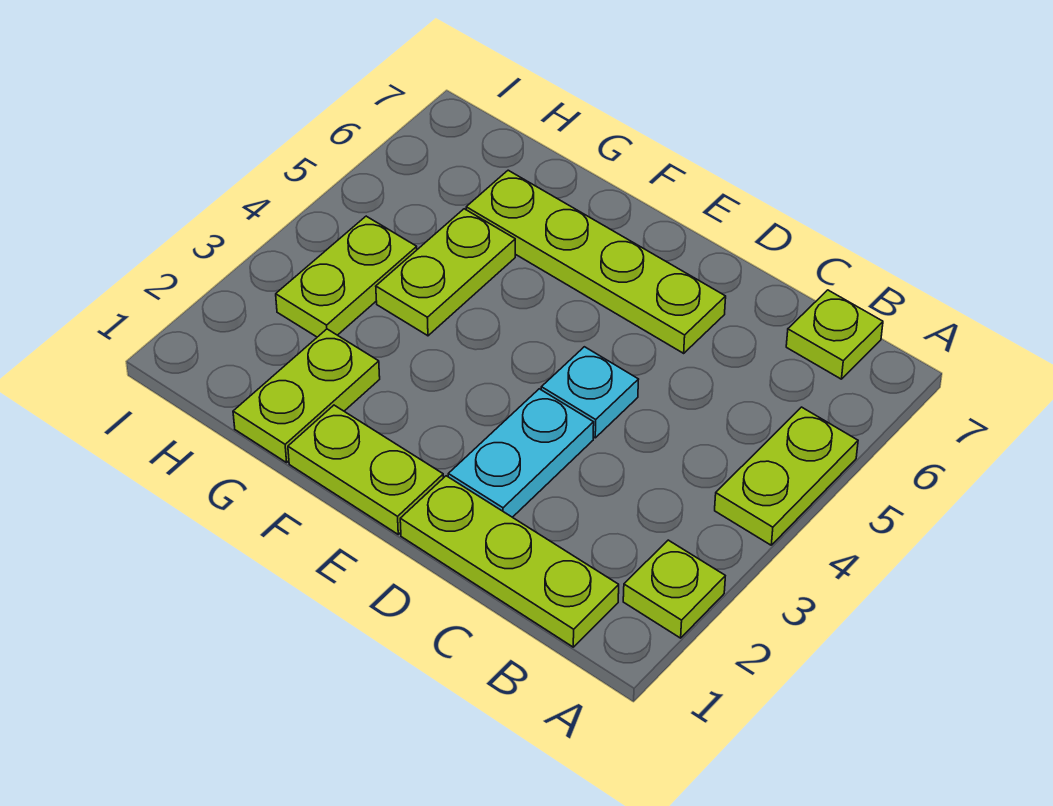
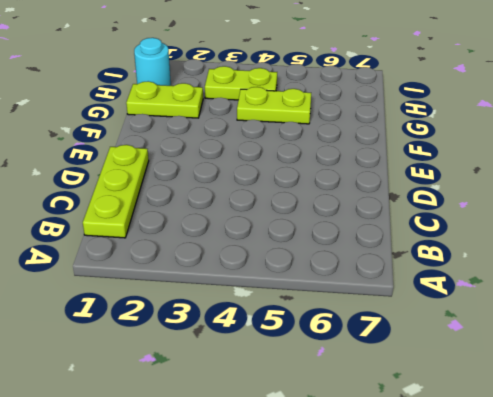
cyan round brick H1 level 1 -> none
none -> lime plate A2 level 1
none -> lime plate A4:A5 level 1

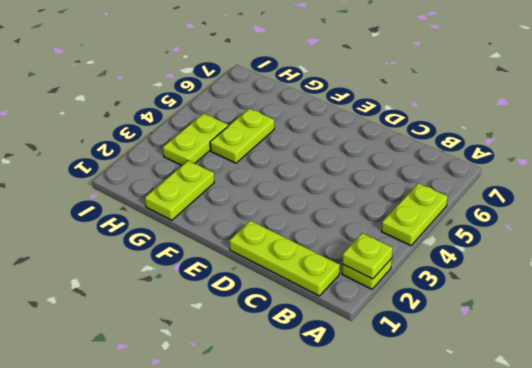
lime plate A2 level 2 -> lime plate B7 level 1
none -> cyan plate D2:D3 level 1
none -> cyan plate D4 level 1

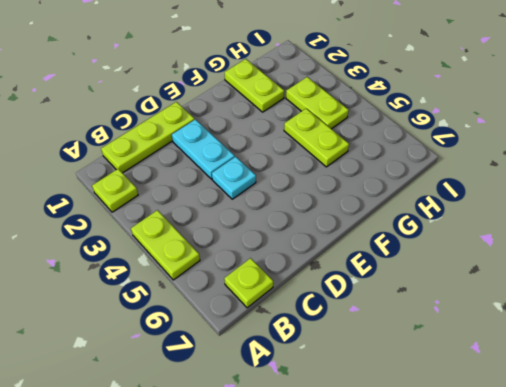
none -> lime plate D6:G6 level 1
none -> lime plate E1:F1 level 1

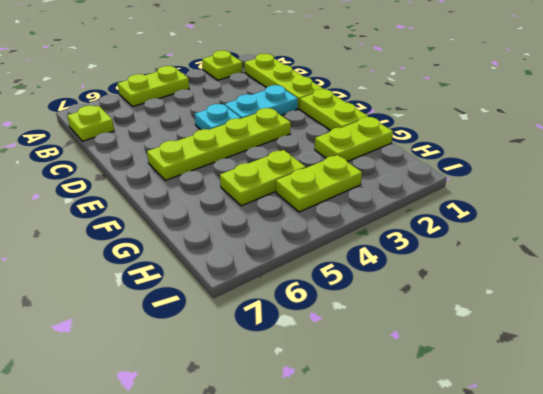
lime plate E3:E6 level 1 -> lime plate D6:G6 level 1

